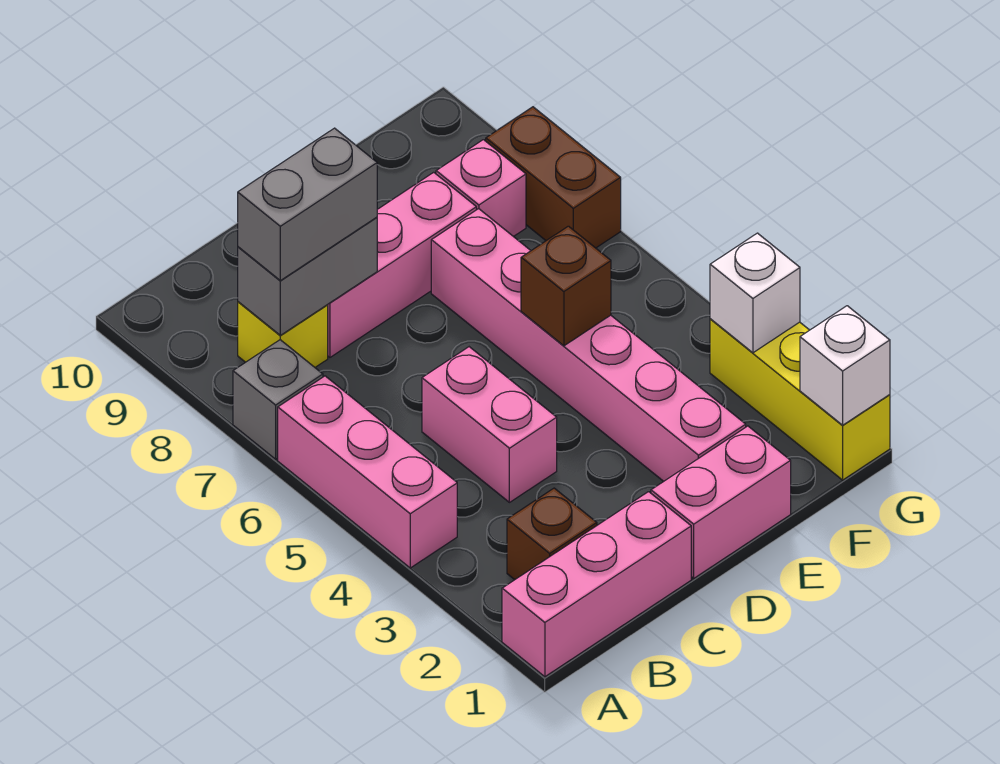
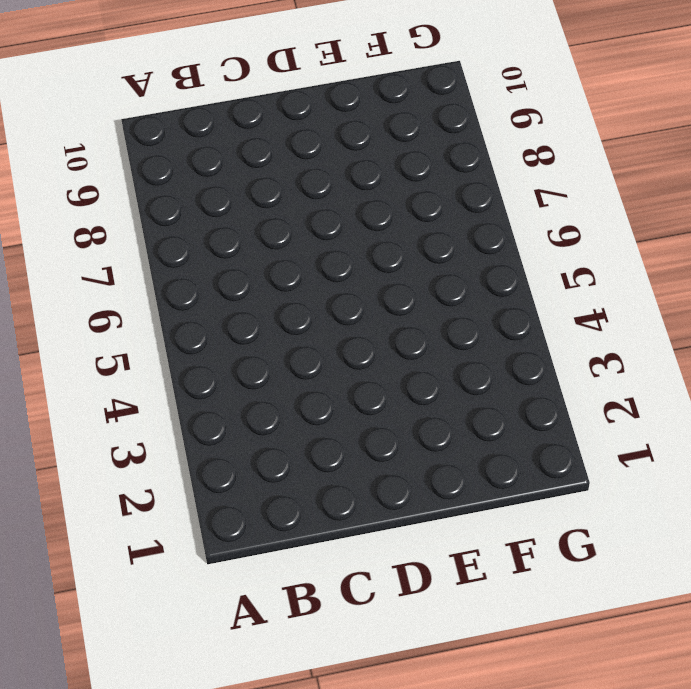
none -> pink brick A1:C1 level 1
none -> pink brick A4:A6 level 1
none -> grey brick A7 level 1

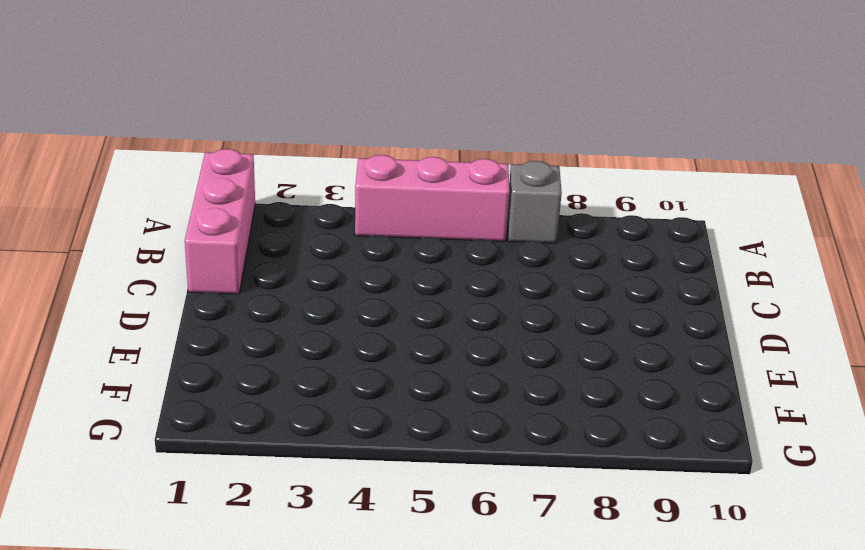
none -> brown brick B2 level 1
none -> yellow brick B8 level 1
none -> pink brick C4:C5 level 1

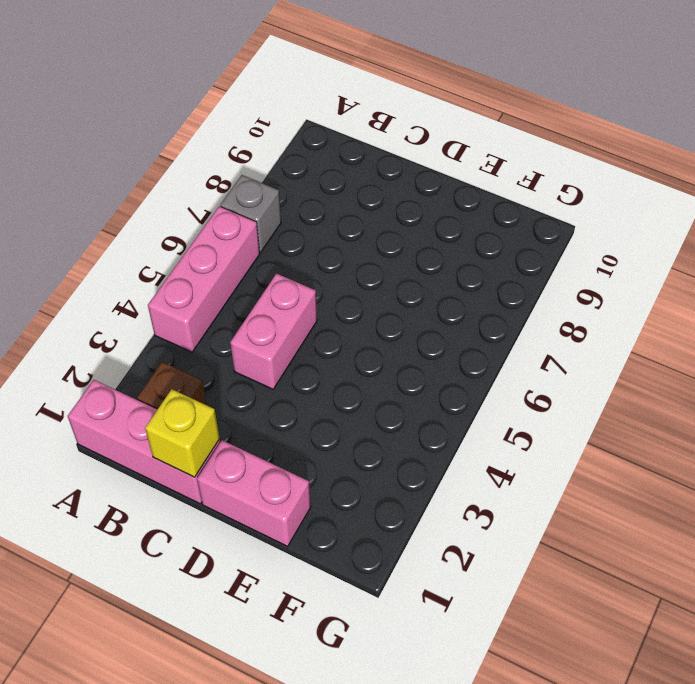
yellow brick C1 level 2 -> yellow brick B8 level 1
none -> pink brick C8:E8 level 1
none -> pink brick E2:E7 level 1
none -> pink brick F8 level 1

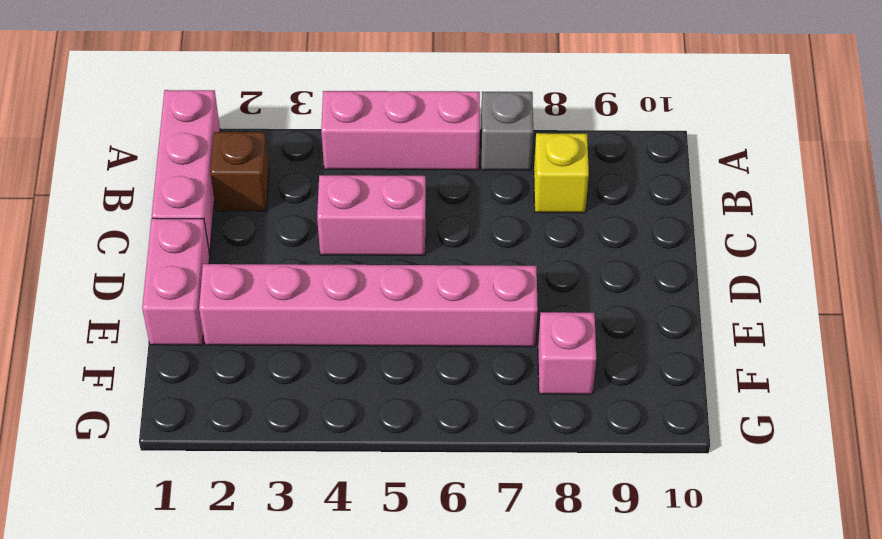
none -> pink brick C8:E8 level 1
none -> yellow brick G1:G3 level 1
none -> brown brick G7:G8 level 1

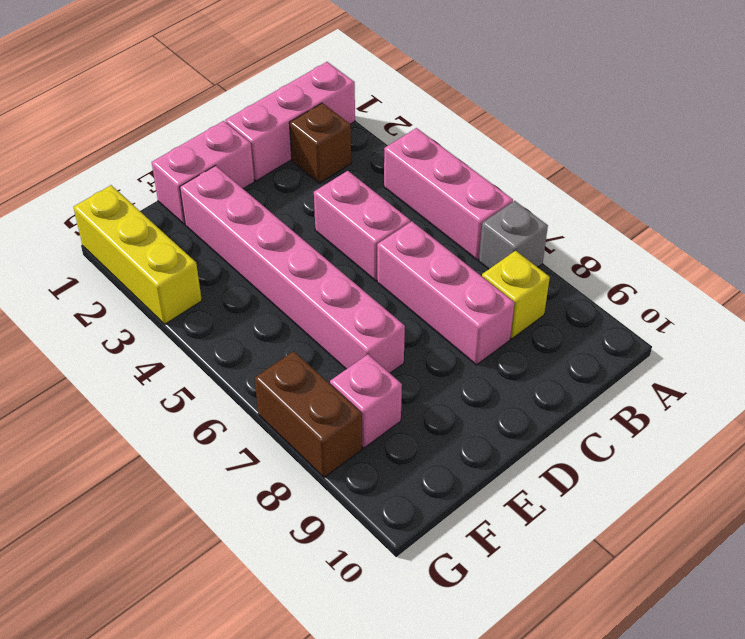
pink brick C6:C8 level 1 -> pink brick C8:E8 level 1
none -> grey brick B8:C8 level 2
none -> brown brick E5 level 2
none -> white brick G1 level 2

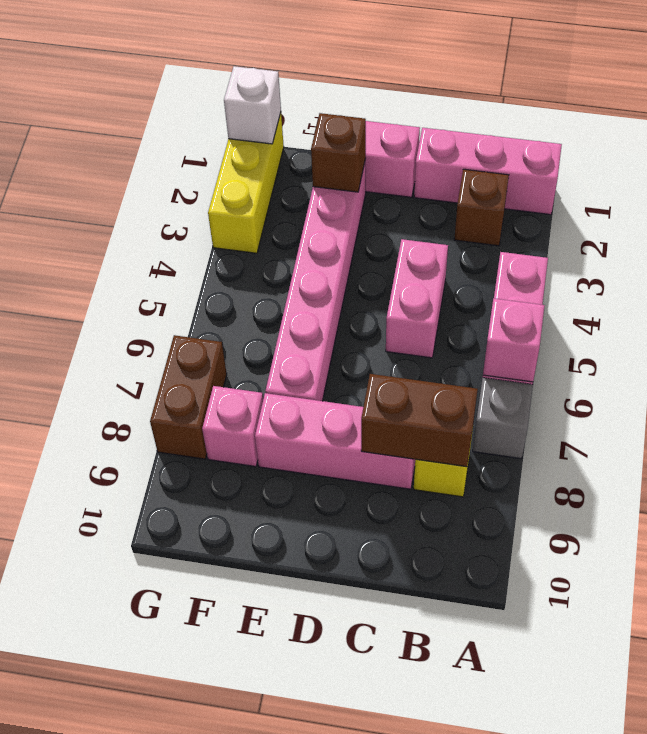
pink brick A6 level 2 -> none
brown brick B8:C8 level 2 -> grey brick B8:C8 level 2
brown brick E2 level 2 -> brown brick E5 level 2
none -> white brick G3 level 2
none -> grey brick B8:C8 level 3

